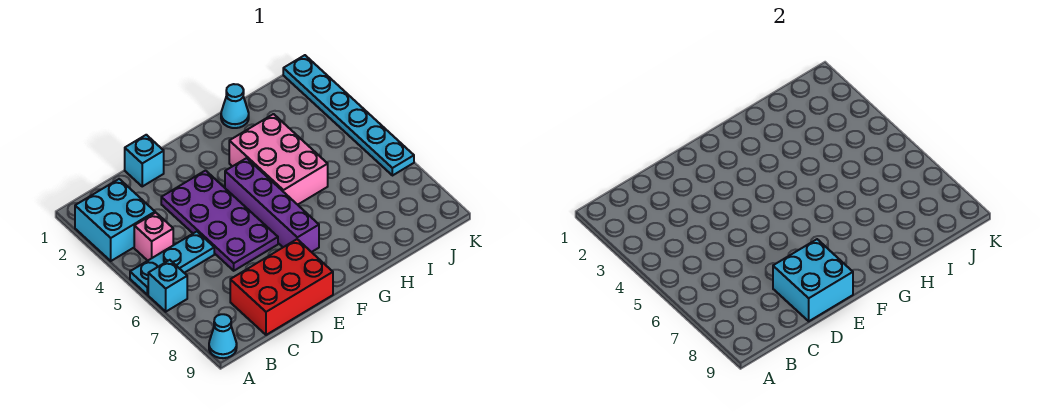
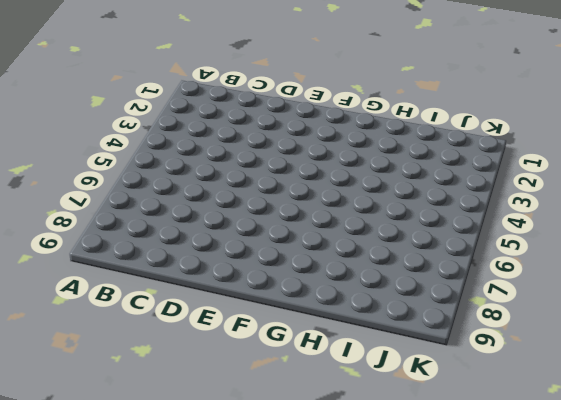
none -> cyan brick A2:B3 level 1
none -> cyan plate A5:C5 level 1
none -> cyan brick A6 level 1

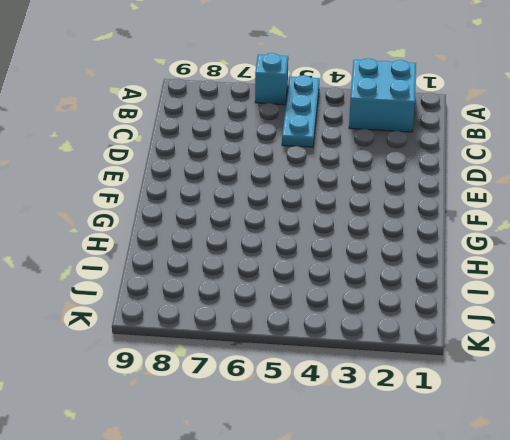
none -> cyan cone A9 level 1
none -> pink brick B4 level 1
none -> red brick C8:E9 level 1

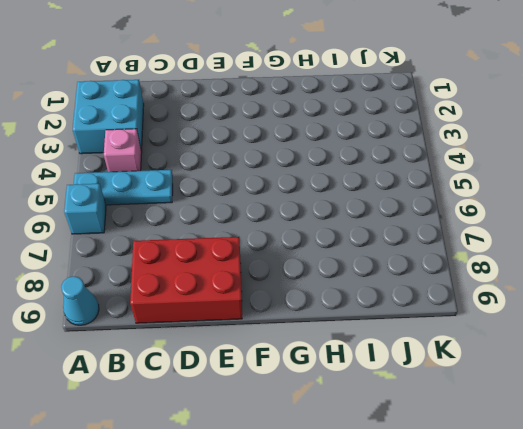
none -> cyan brick D1 level 1
none -> purple plate D3:E6 level 1
none -> purple brick F4:F7 level 1

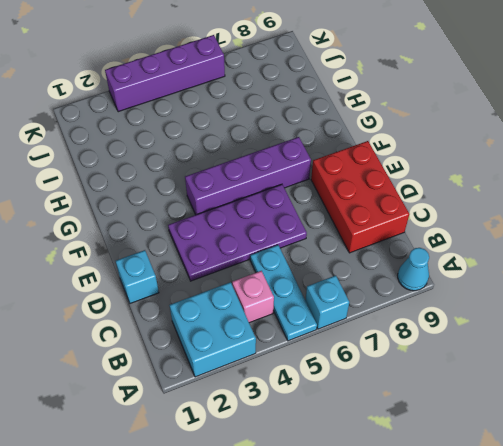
purple brick K3:K6 level 1 -> cyan plate K1:K6 level 1
none -> pink brick G3:H5 level 1
none -> cyan cone H1 level 1
none -> cyan brick D8:E9 level 2

